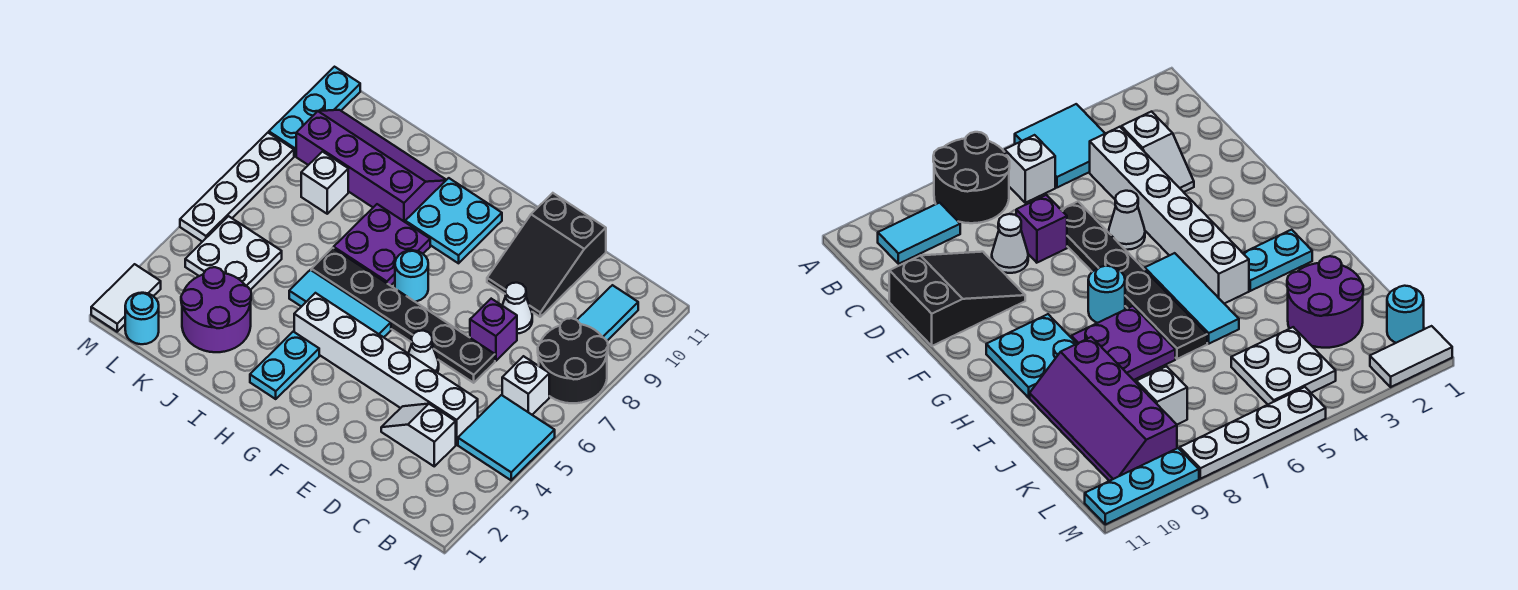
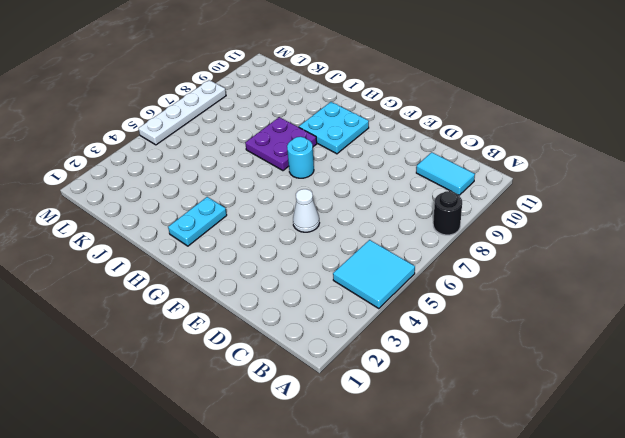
black round brick A8 level 1 -> black round brick A7:B8 level 1
cyan tile B10:C10 level 1 -> cyan tile B9:B10 level 1
none -> white brick B6 level 1
none -> white slope C3:D3 level 1 top C
none -> white brick C4:H4 level 1

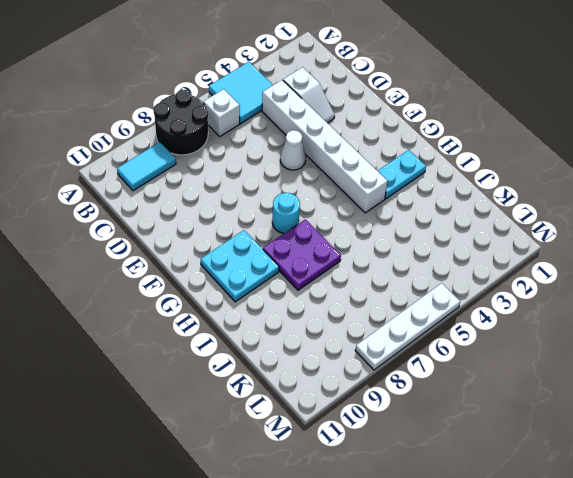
none -> black plate D6:I6 level 1
none -> purple brick D7 level 1
none -> white cone D8 level 1

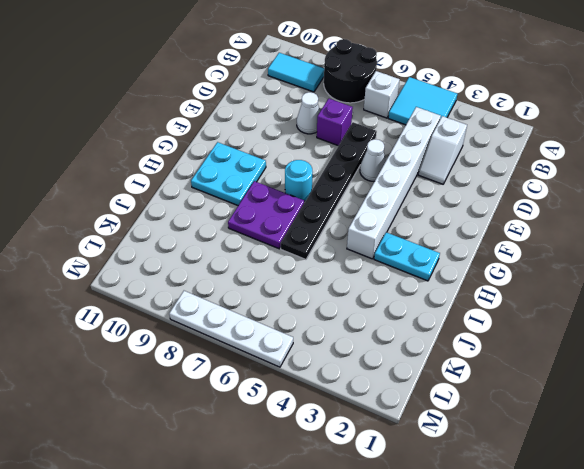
none -> black slope D9:E11 level 1 top 11
none -> cyan tile G5:I5 level 1
none -> purple slope I9:L10 level 1 top 9

